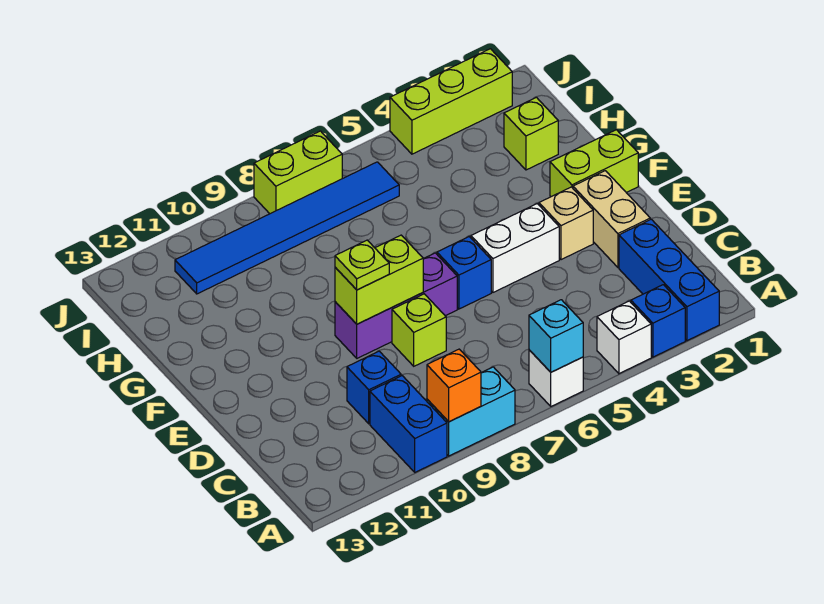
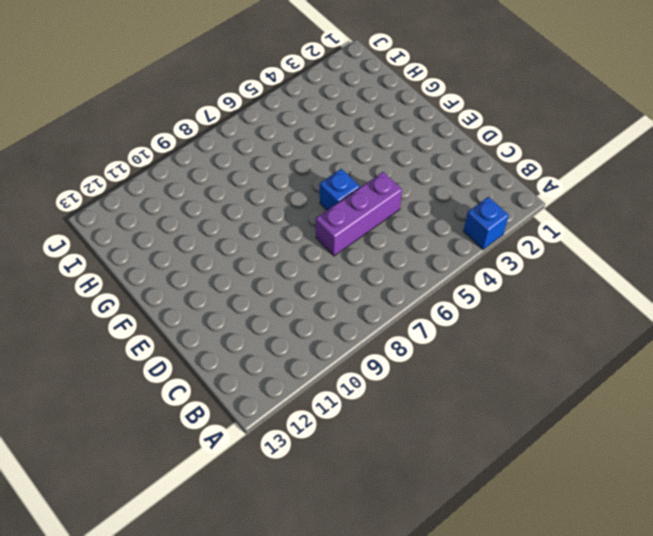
purple brick D5:D7 level 1 -> purple brick E7:E9 level 1
none -> blue brick A2:C2 level 1
none -> white brick A4 level 1
none -> white brick A6 level 1

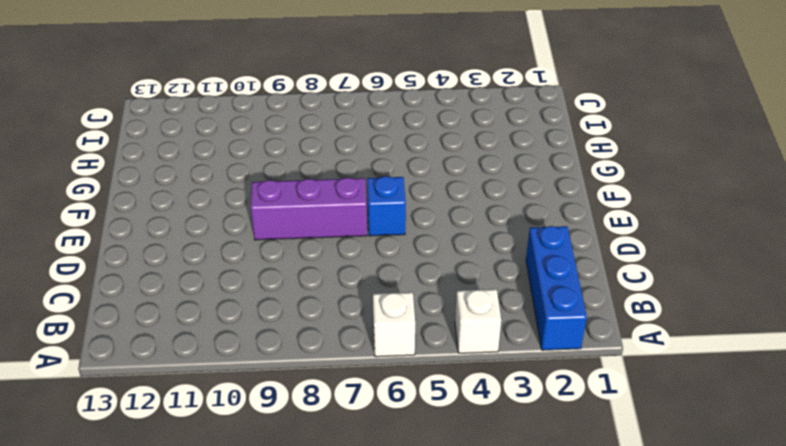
none -> blue brick A3 level 1
none -> cyan brick A8:A9 level 1
none -> blue brick A10:B10 level 1

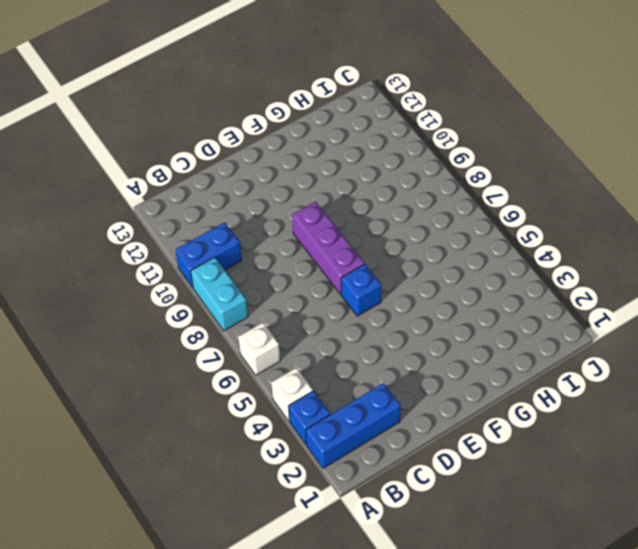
none -> blue brick C10 level 1
none -> tan brick D2:E2 level 1
none -> lime brick D8 level 1

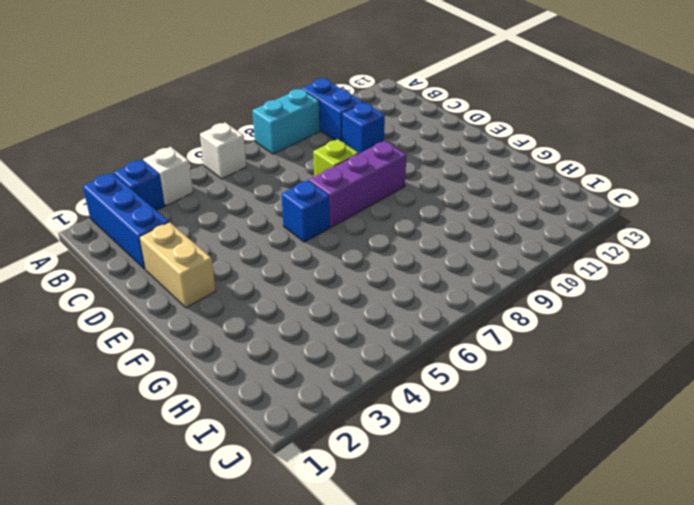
none -> tan brick E3 level 1
none -> white brick E4:E5 level 1
none -> lime brick F1:F2 level 1

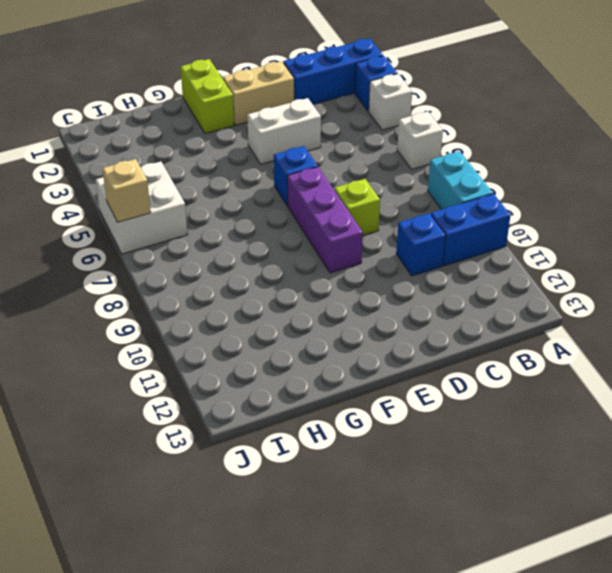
white brick D4:E4 level 1 -> white brick E4:E5 level 1
white brick I5:J6 level 1 -> blue tile I6:I11 level 1
tan brick J6 level 2 -> tan brick E3 level 1
none -> lime brick H2 level 1
none -> lime brick J2:J4 level 1
none -> lime brick J7:J8 level 1

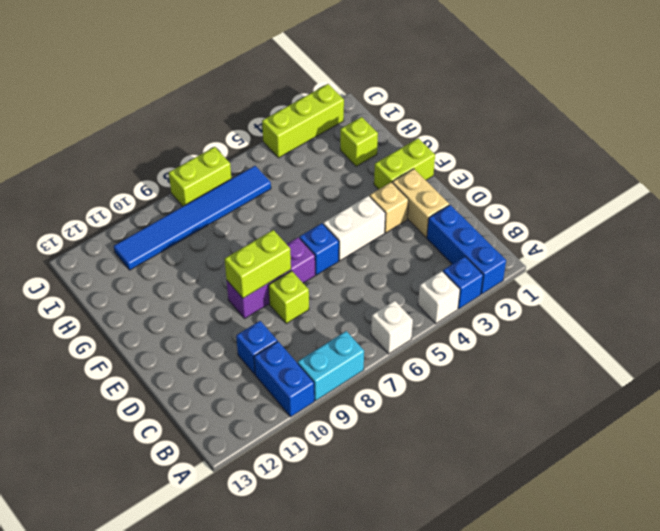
none -> cyan brick A6 level 2
none -> orange brick A9 level 2
none -> lime plate E9 level 3

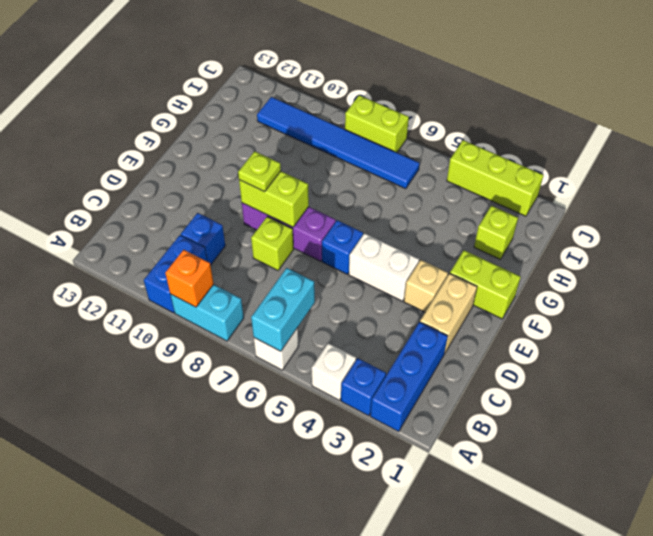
cyan brick A6:B6 level 2 -> cyan brick A6 level 2

